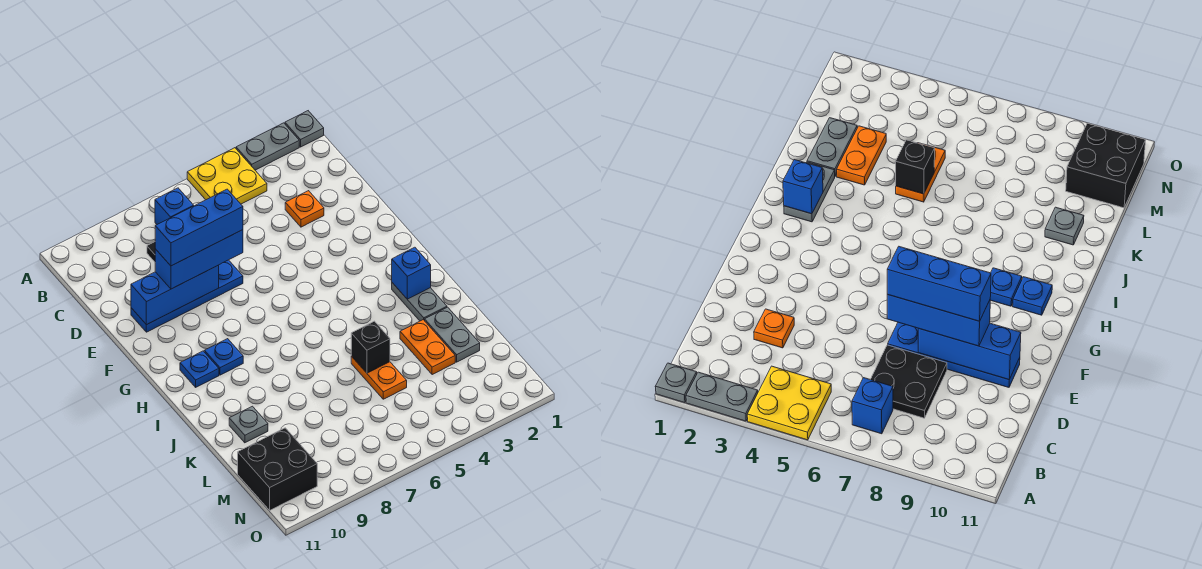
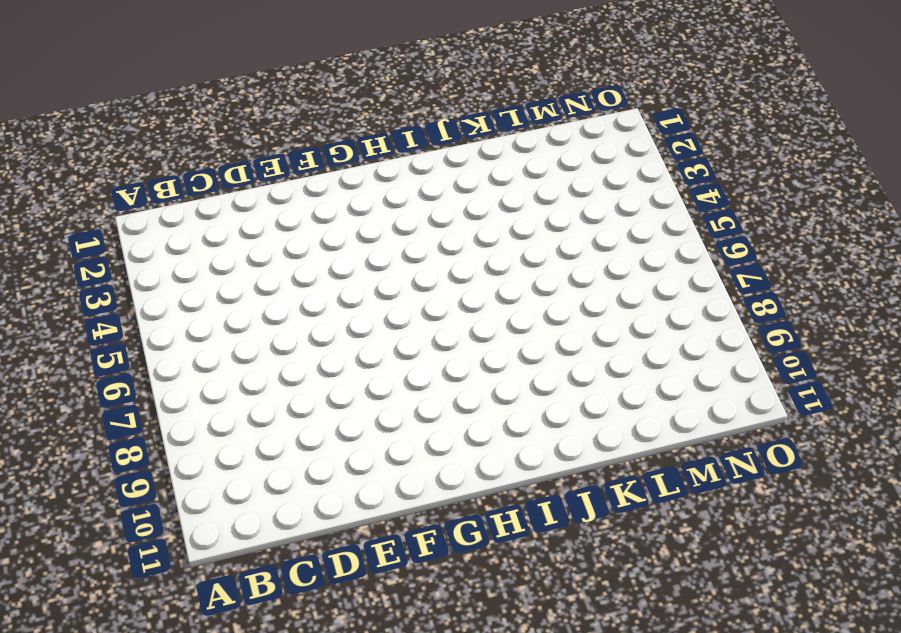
none -> grey plate A1 level 1
none -> grey plate A2:A3 level 1
none -> yellow plate A4:B5 level 1

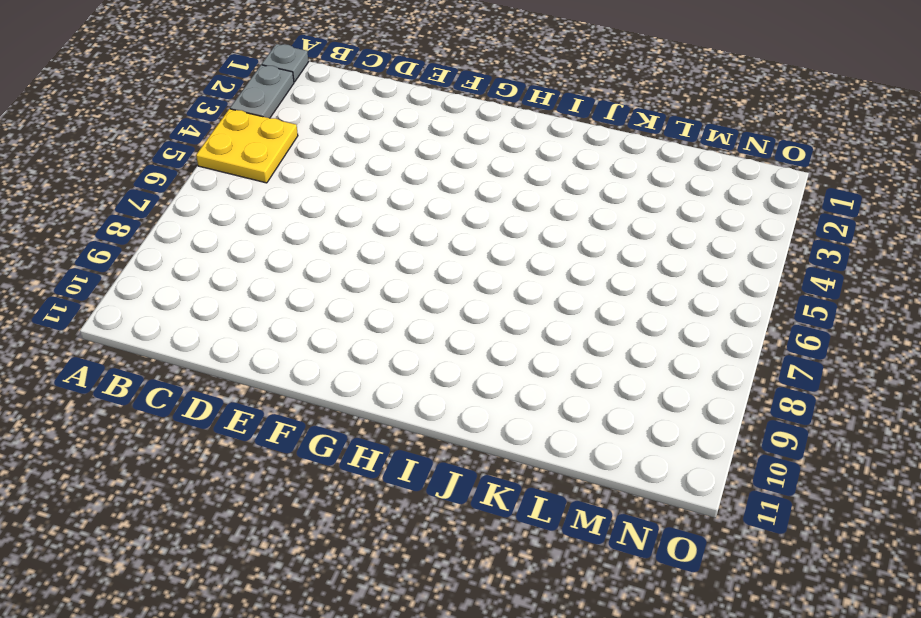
none -> blue brick B7 level 1
none -> black plate C7:D8 level 1
none -> orange plate D3 level 1

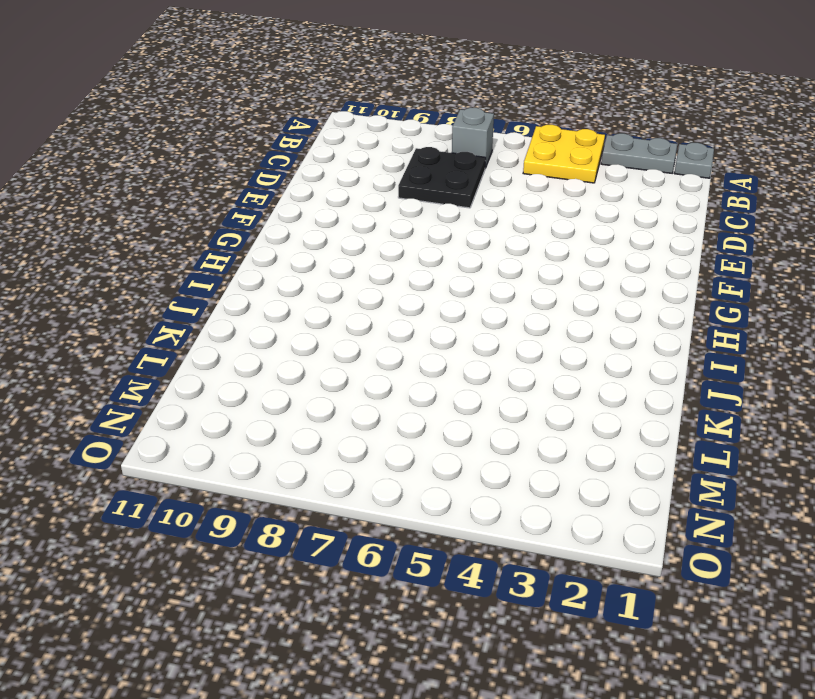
grey brick B7 level 1 -> blue brick B7 level 1
none -> orange plate D3 level 1
none -> blue plate E7:E10 level 1
none -> blue plate H9 level 1

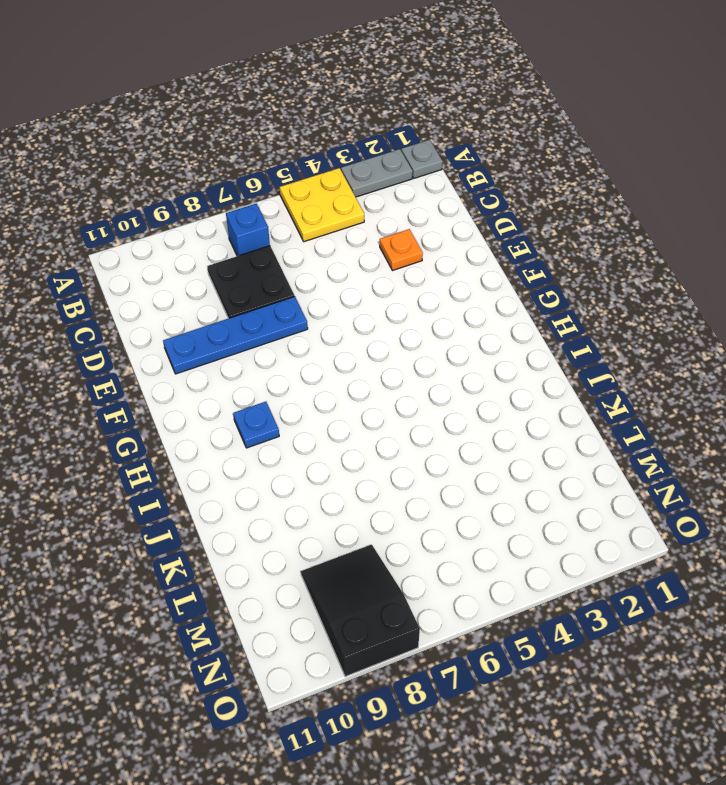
black slope M8:O9 level 1 top O -> none
none -> blue plate H10 level 1
none -> grey plate I2:J2 level 1
none -> grey plate K2:L2 level 1

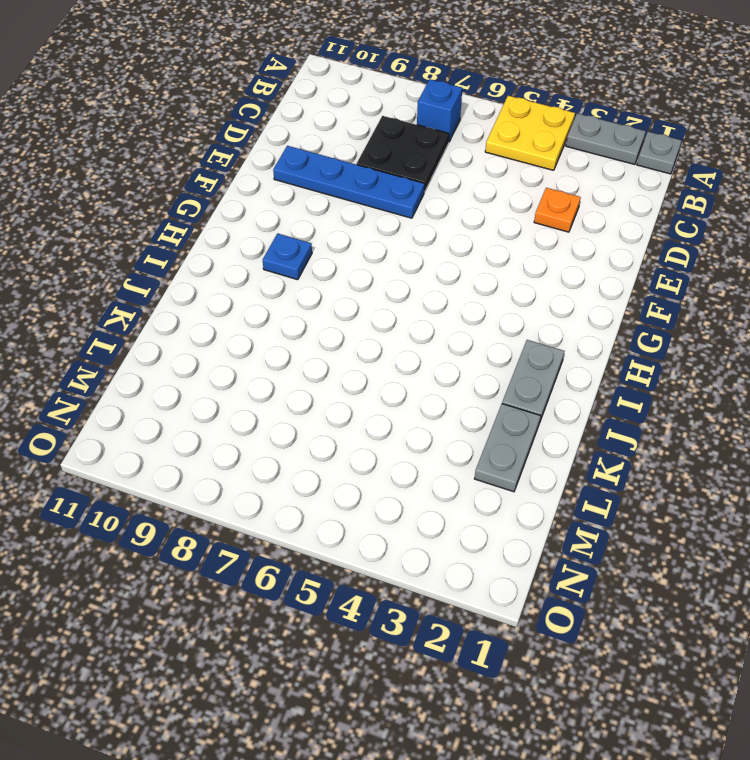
none -> blue plate H10 level 1
none -> orange plate K3:L3 level 1
none -> orange plate K5:L5 level 1

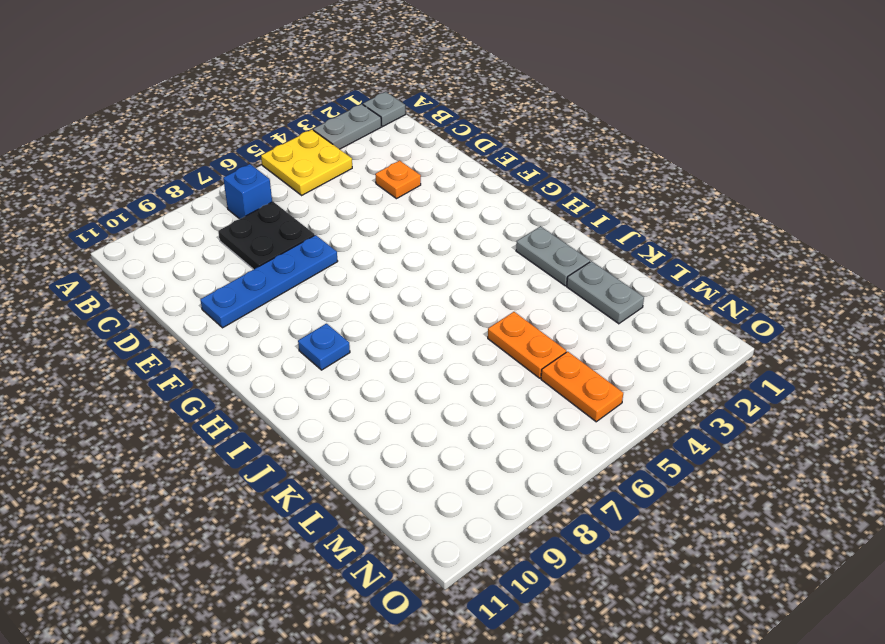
orange plate M5:N5 level 1 -> orange plate K3:L3 level 1
none -> blue plate H10 level 1
none -> grey plate K10 level 1
none -> black brick M10:N11 level 1

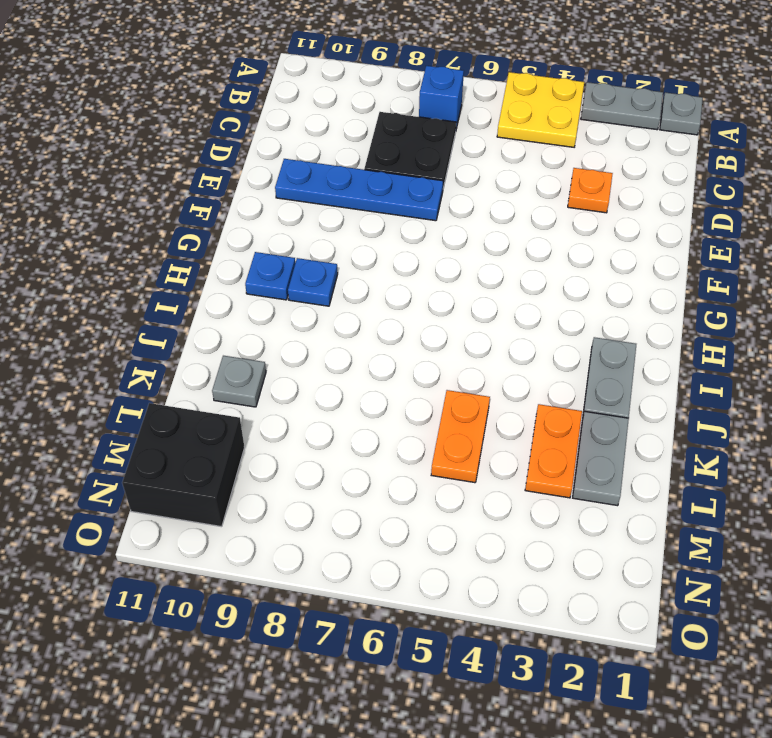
none -> blue brick E8:E10 level 2
none -> blue brick I2 level 2
none -> black brick K5 level 2

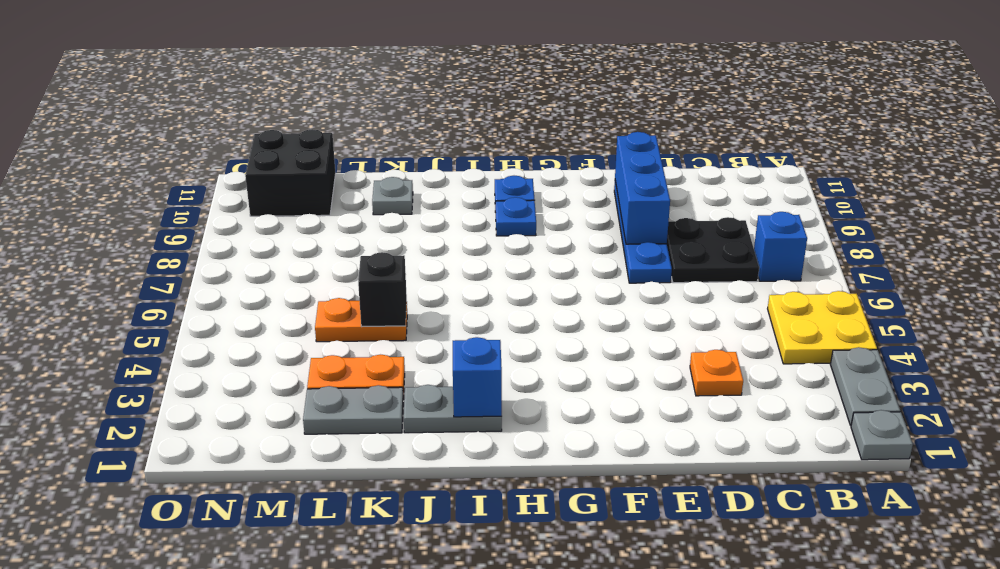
none -> blue brick E7:E9 level 3
none -> blue brick E7:E9 level 4

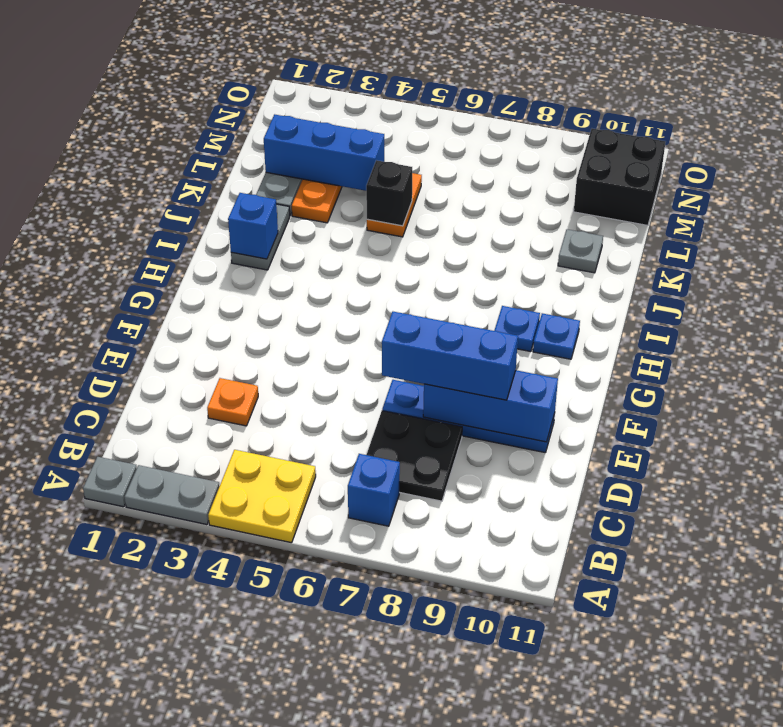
blue brick L2:L4 level 2 -> blue brick E7:E9 level 4

